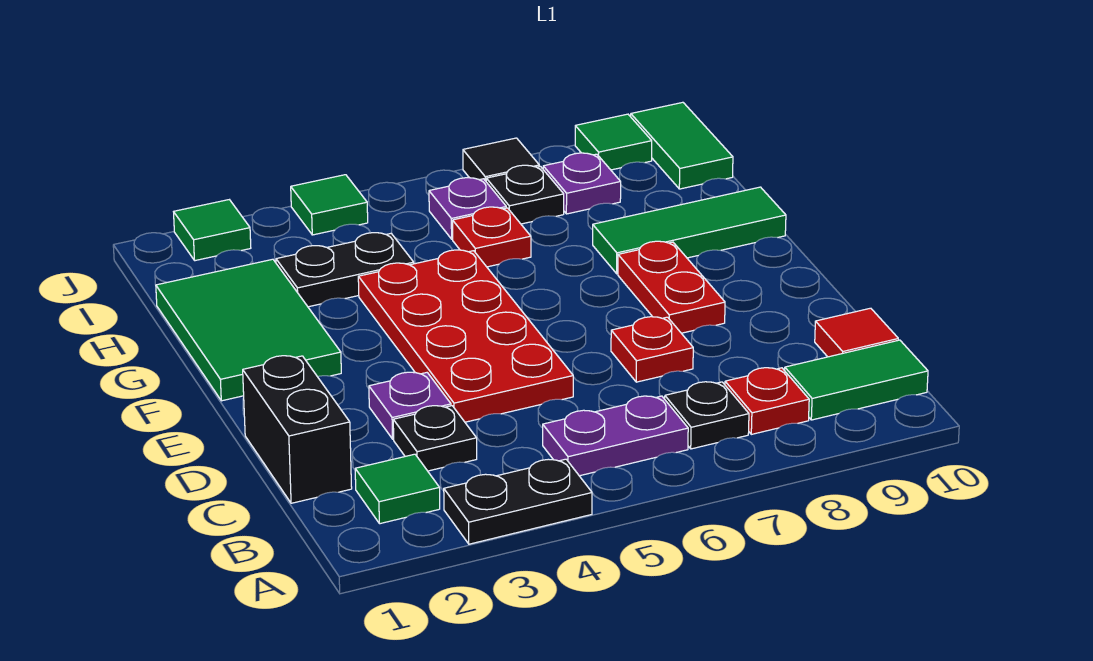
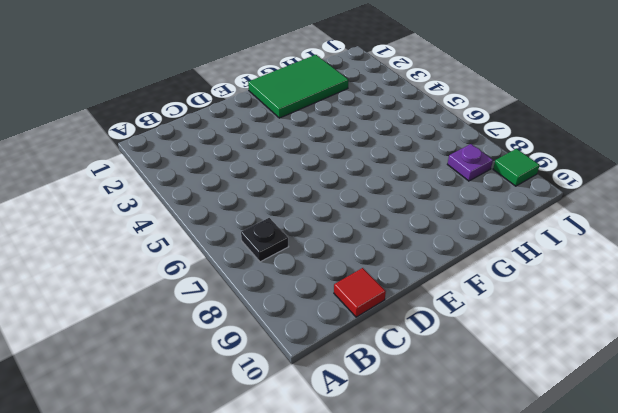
none -> black plate A3:A4 level 1
none -> green tile B2 level 1
none -> purple plate B5:B6 level 1

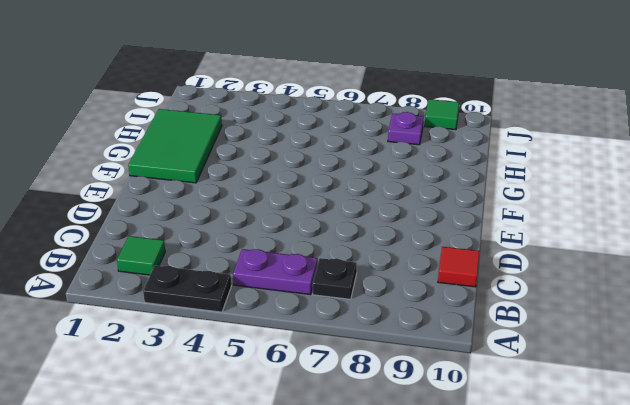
none -> red plate B8 level 1
none -> green tile B9:B10 level 1
none -> black brick C1:D1 level 1

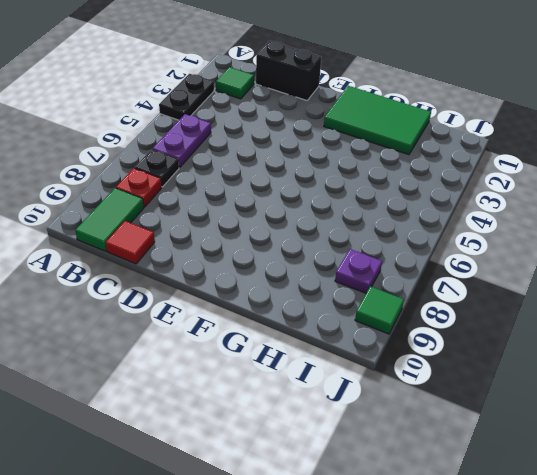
none -> black plate C3 level 1
none -> purple plate D3 level 1
none -> red plate D4:G5 level 1

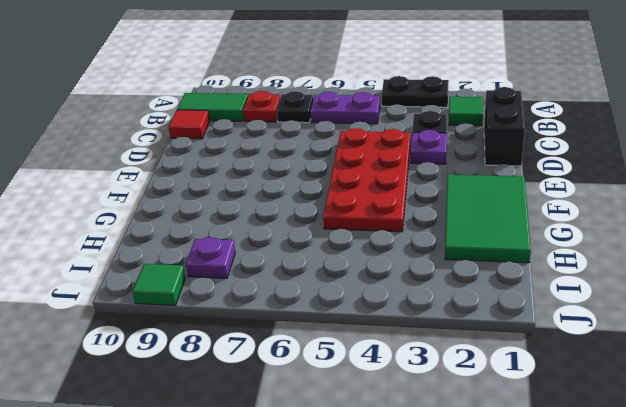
none -> red plate D7 level 1
none -> red plate E8:F8 level 1
none -> green tile G8:G10 level 1

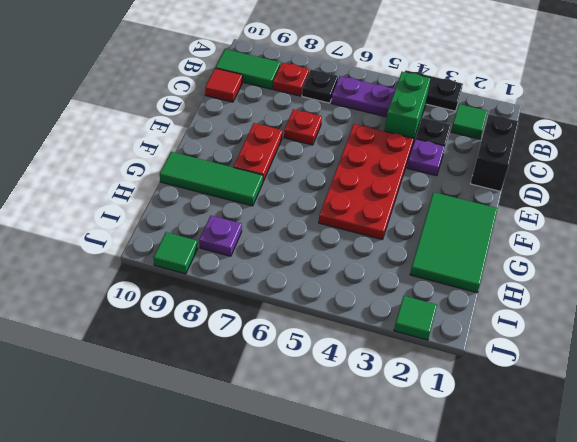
green brick B4:C4 level 1 -> none
none -> black plate H3:H4 level 1
none -> red plate H6 level 1
none -> purple plate I6 level 1

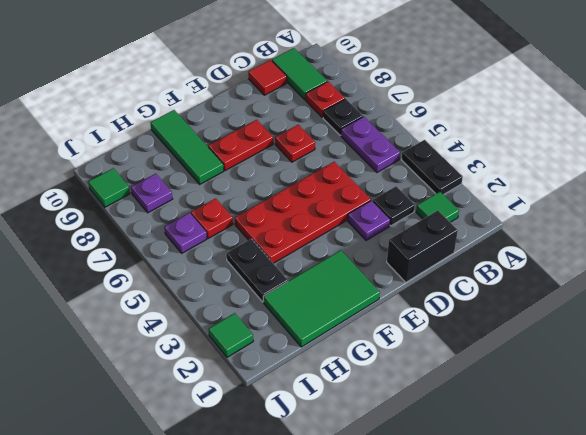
none -> black plate I7 level 1
none -> green tile I10:J10 level 1
none -> green tile J4 level 1

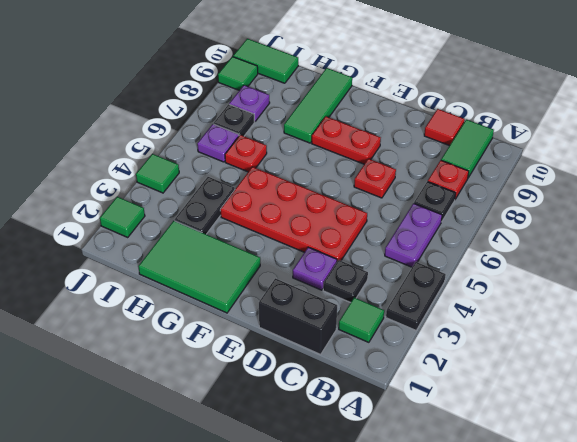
none -> black tile J7 level 1

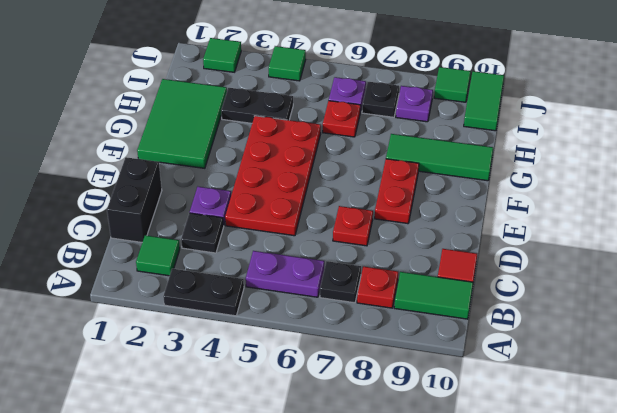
none -> black tile J7 level 1

